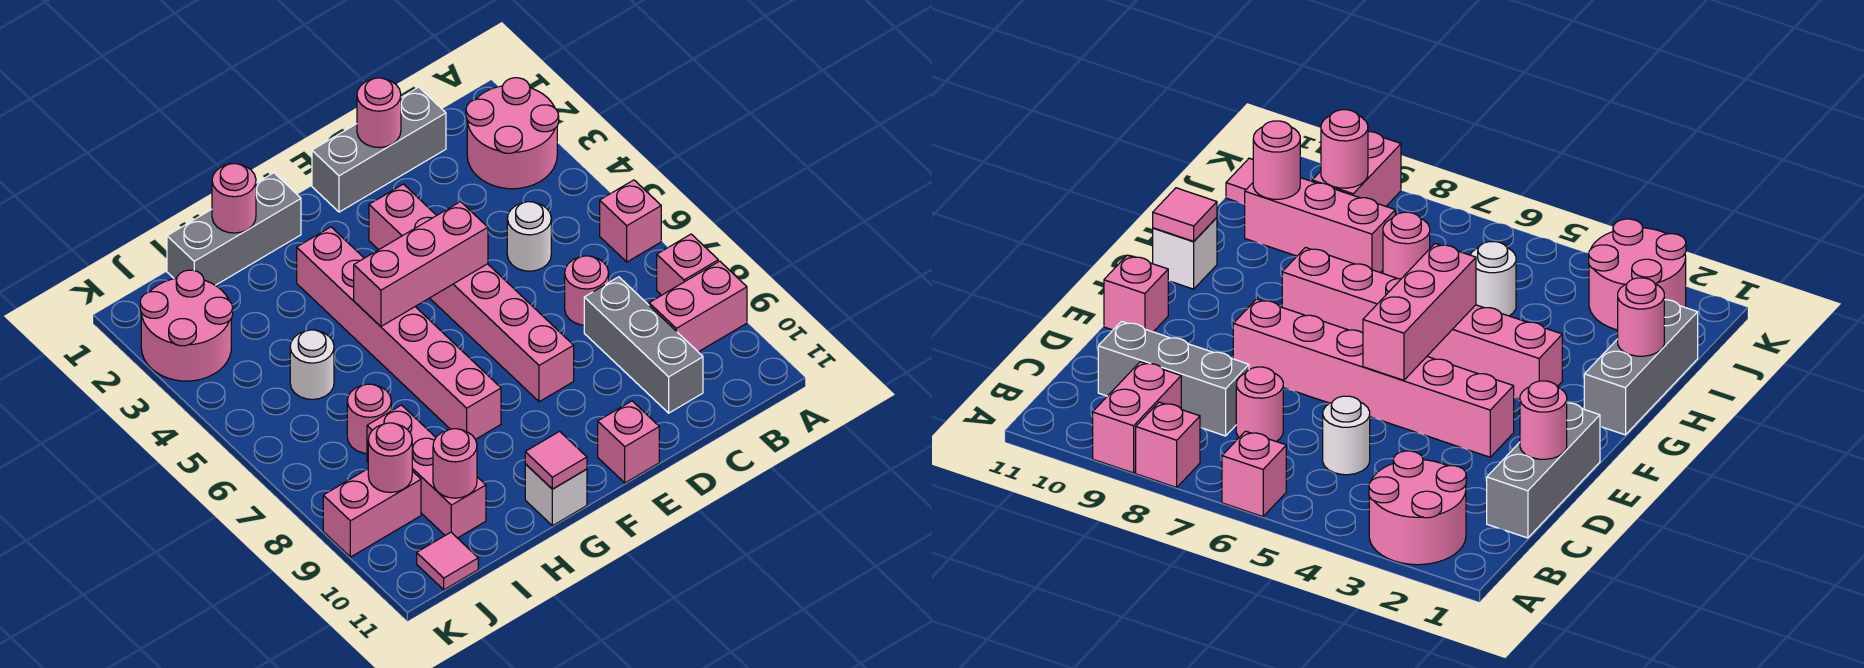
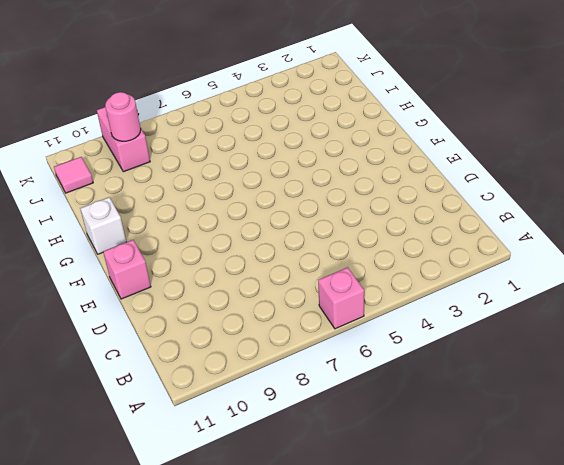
none -> pink round brick A2:B3 level 1
none -> pink brick A8 level 1
none -> pink brick A9:B9 level 1

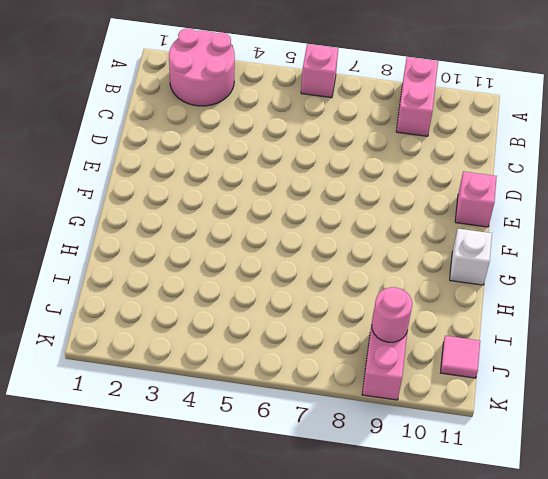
none -> pink brick A8 level 1
none -> grey brick C1:E1 level 1
none -> white round brick C5 level 1

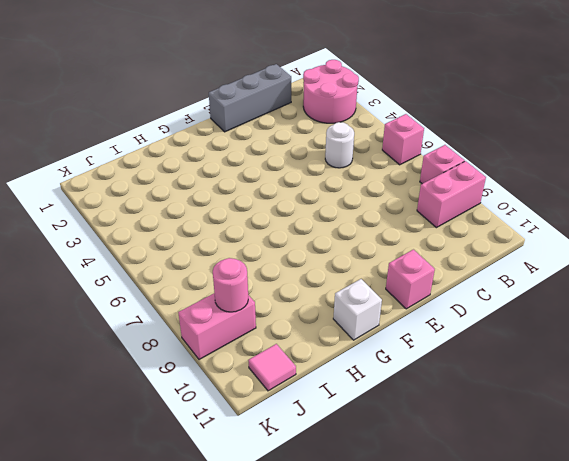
none -> pink round brick C7 level 1
none -> grey brick C8:C10 level 1
none -> pink brick E3:E8 level 1

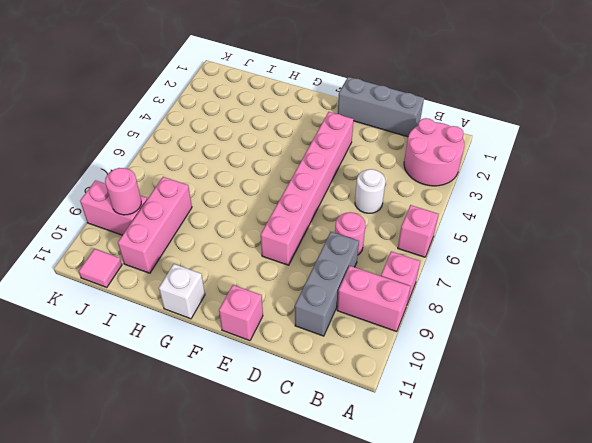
none -> grey brick G1:I1 level 1
none -> pink brick G3:G8 level 1
none -> white round brick I5 level 1

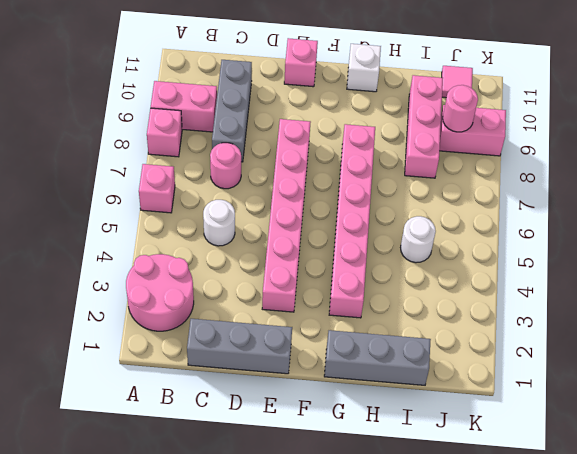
none -> pink round brick I7 level 1
none -> pink round brick J2:K3 level 1
none -> pink round brick D1 level 2

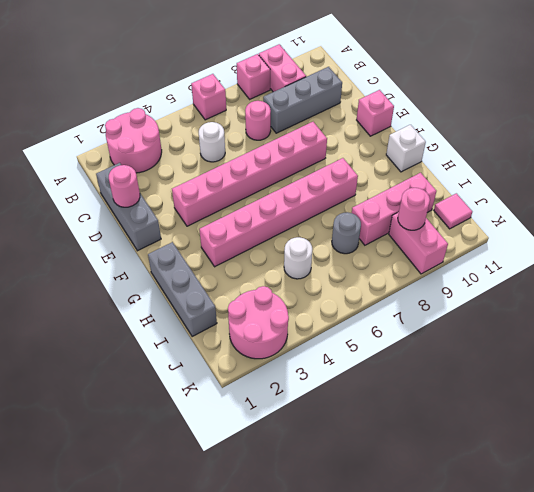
grey round brick I7 level 1 -> pink round brick I7 level 1
none -> pink brick E5:G5 level 2
none -> pink tile G11 level 2
none -> pink round brick H1 level 2

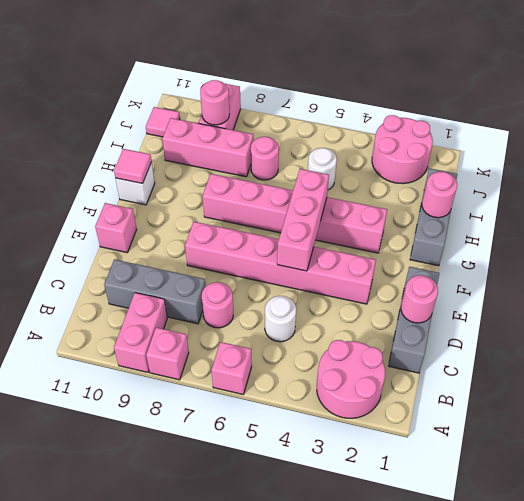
none -> pink round brick I10 level 2

